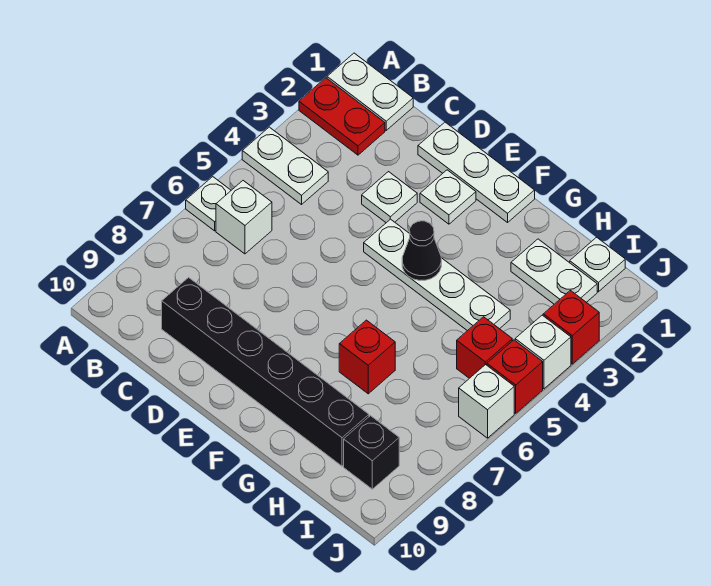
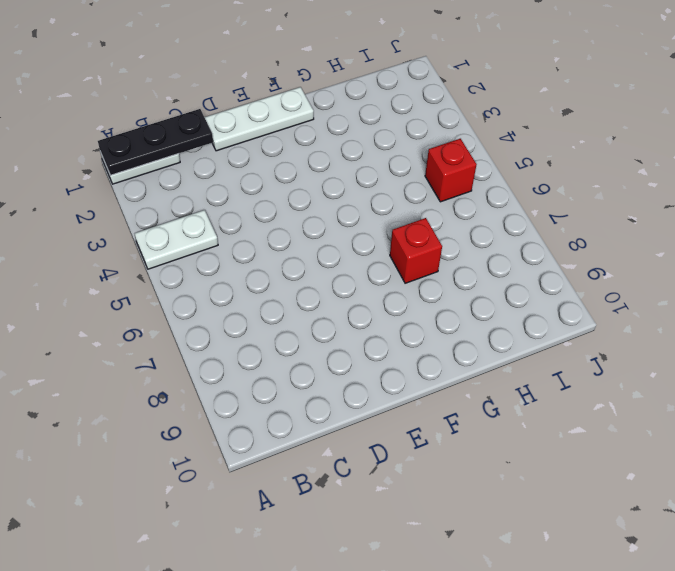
black plate A1:C1 level 2 -> none
none -> red plate A2:B2 level 1
none -> white plate A6 level 1
none -> white brick B6 level 1

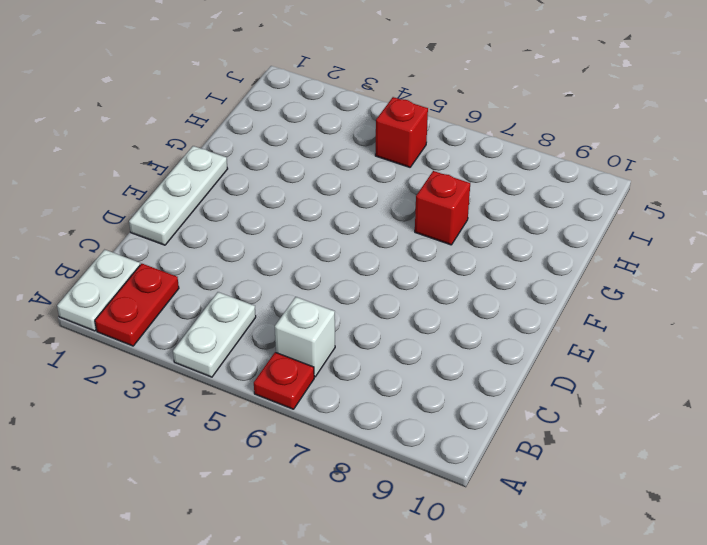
red plate A6 level 1 -> white plate A6 level 1
none -> black brick C9:H9 level 1
none -> white plate D3 level 1
none -> white plate E2 level 1

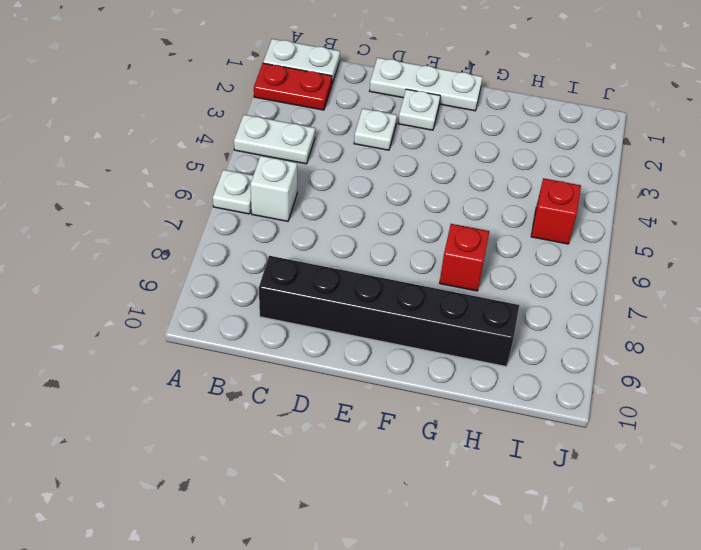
none -> white plate E4:H4 level 1
none -> white plate H2:I2 level 1
none -> white plate I1 level 1

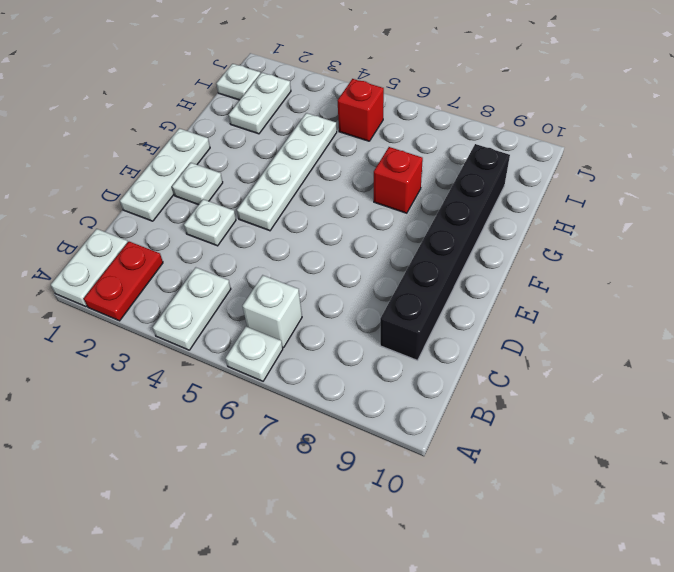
none -> black brick I9 level 1
none -> red brick J3 level 1
none -> white brick J4 level 1

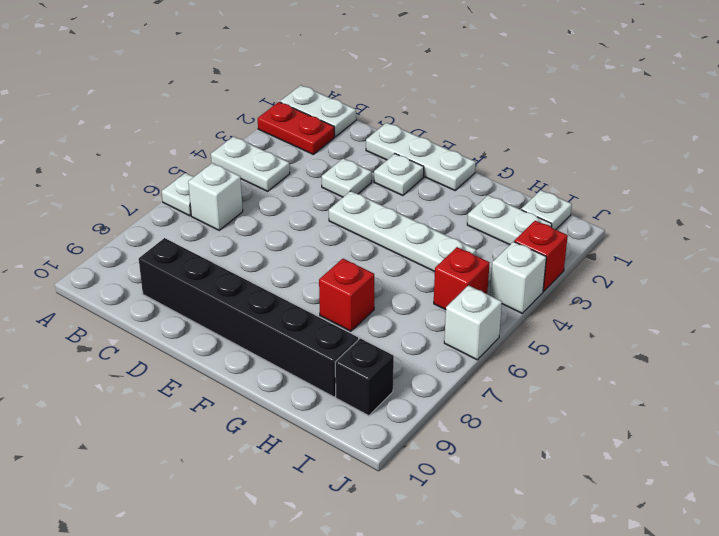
none -> red brick J5 level 1
none -> black cone F4 level 2

